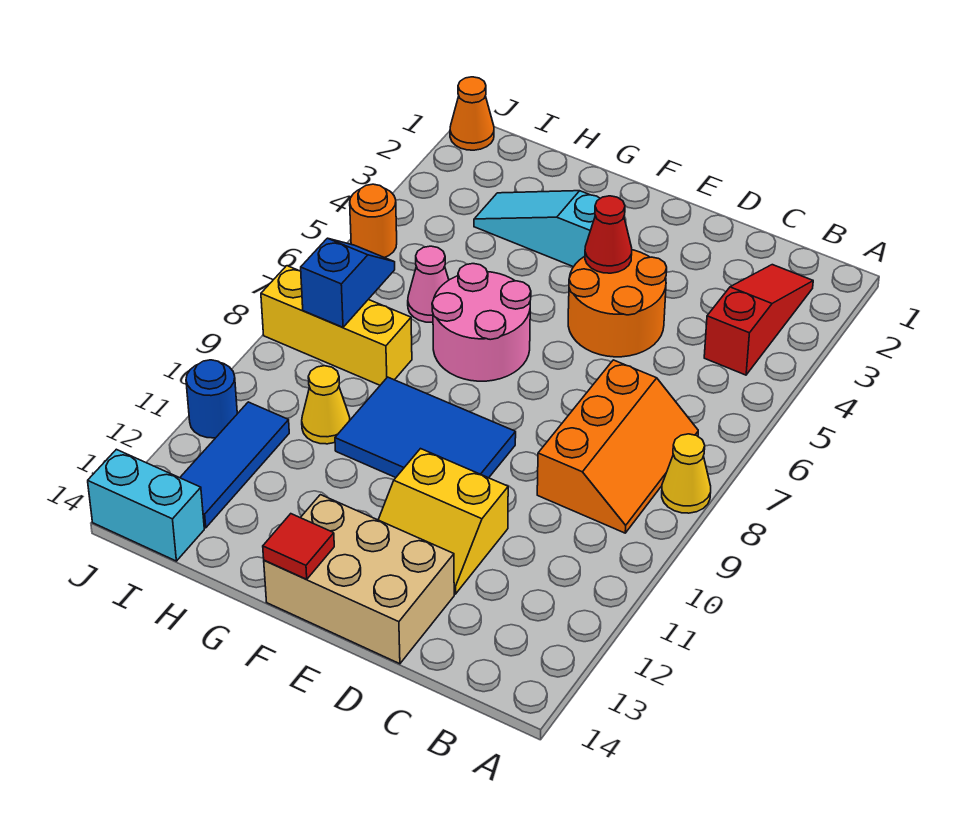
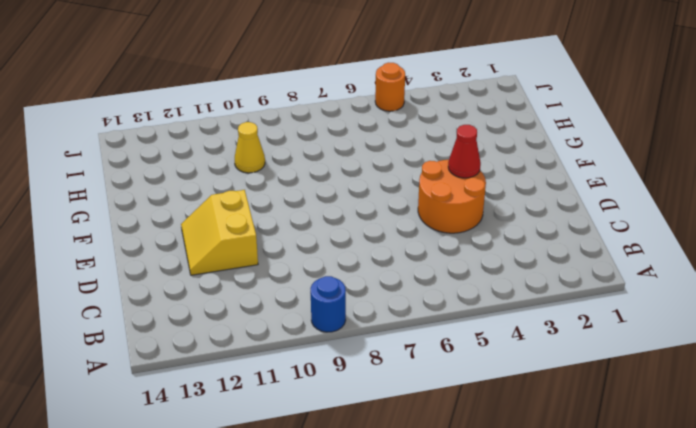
blue round brick A9 level 1 -> blue round brick J11 level 1
none -> yellow cone A8 level 1
none -> red slope B2:B4 level 1 top 4
none -> orange slope B7:C9 level 1 top C

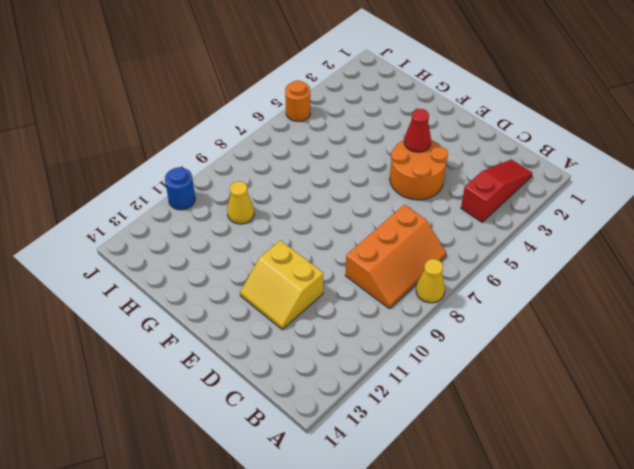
none -> tan brick D13:F14 level 1
none -> blue tile E9:G10 level 1
none -> cyan slope F3:H3 level 1 top F

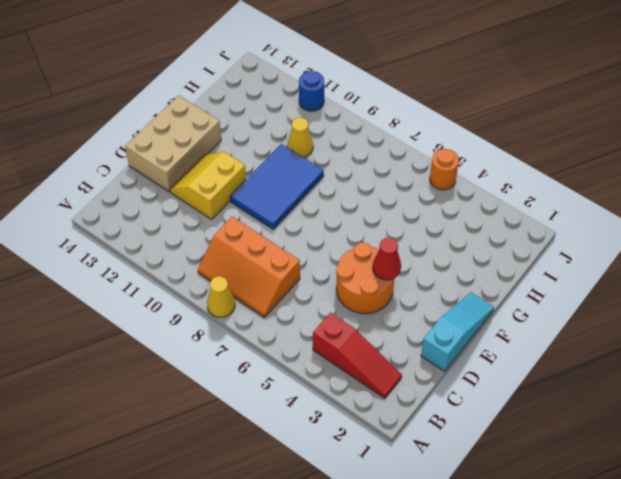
cyan slope D1:F1 level 1 top D -> cyan slope F3:H3 level 1 top F
none -> pink round brick F6:G7 level 1
none -> pink cone H6 level 1
none -> yellow brick H8:J8 level 1

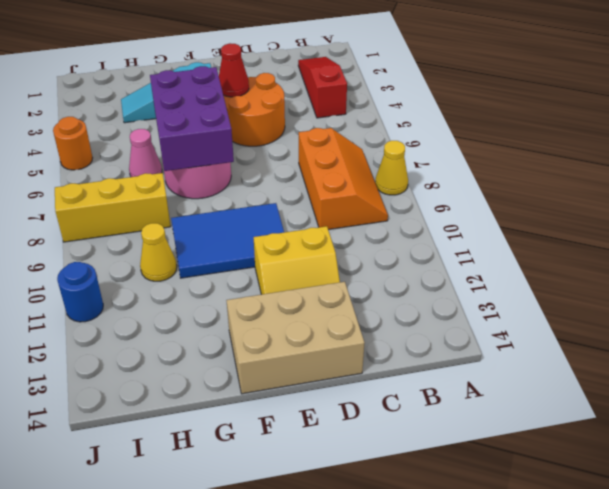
purple brick F5:G7 level 2 -> none
none -> blue tile I11:I13 level 1
none -> cyan brick I14:J14 level 1
none -> orange cone J1 level 1

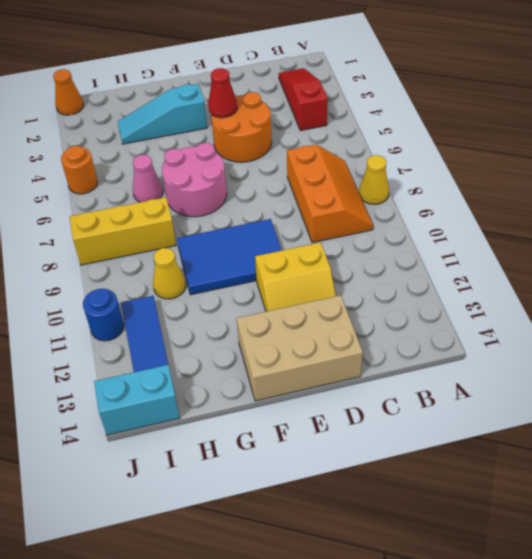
none -> red tile F14 level 2
none -> blue slope I7:I8 level 2 top 8

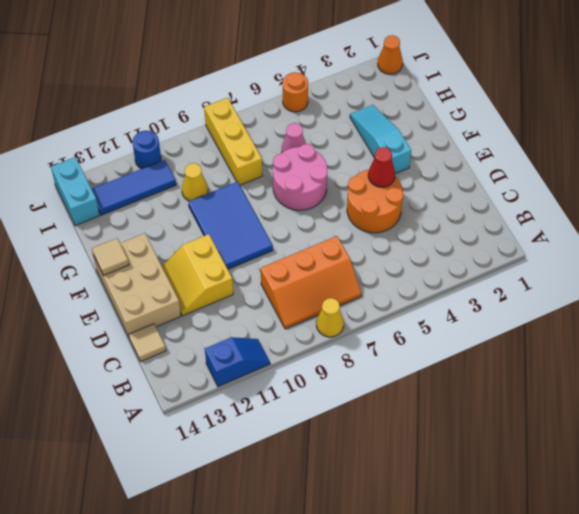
blue slope A11:A12 level 1 top 12 -> blue slope I7:I8 level 2 top 8
tan tile C14 level 1 -> none
tan tile F14 level 2 -> red tile F14 level 2
none -> red slope B2:B4 level 1 top 4

